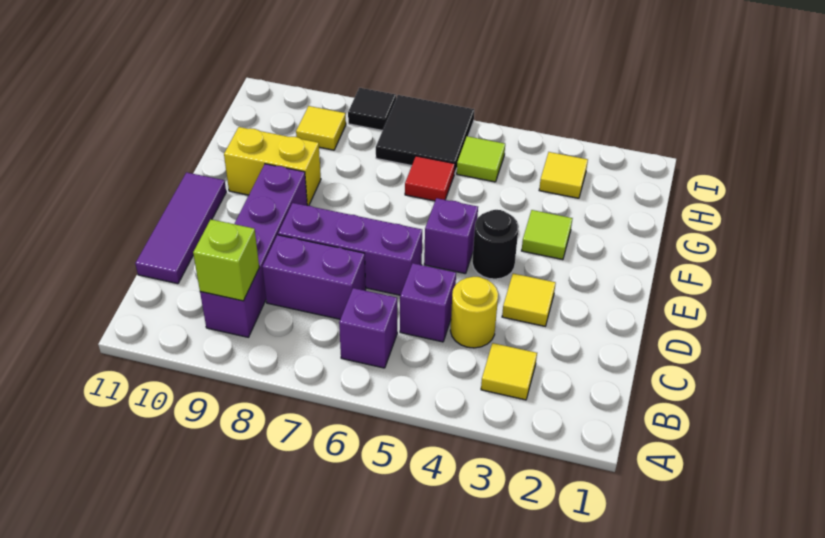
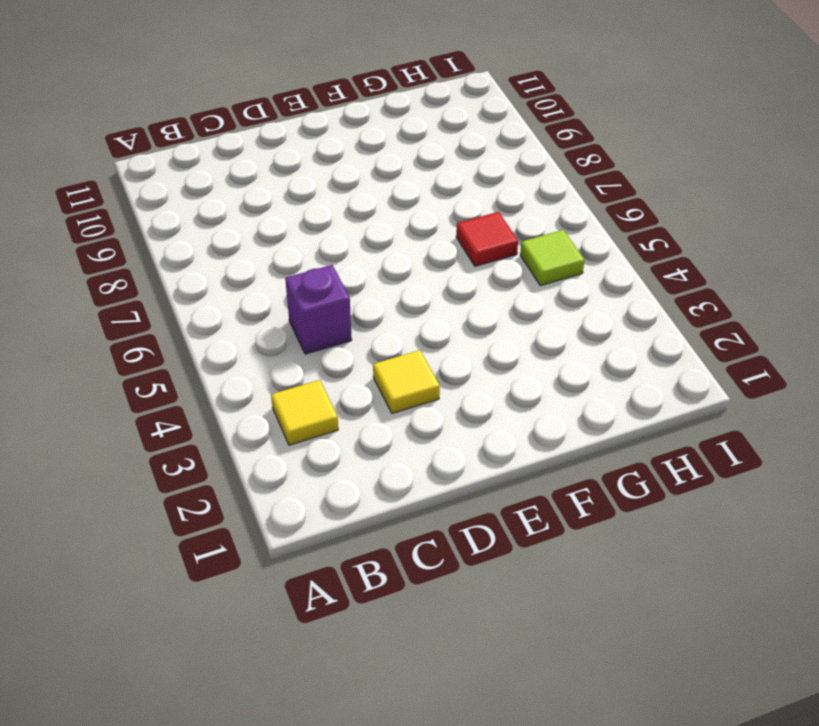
none -> purple brick B6 level 1
none -> purple brick B9:E9 level 1
none -> yellow round brick C4 level 1

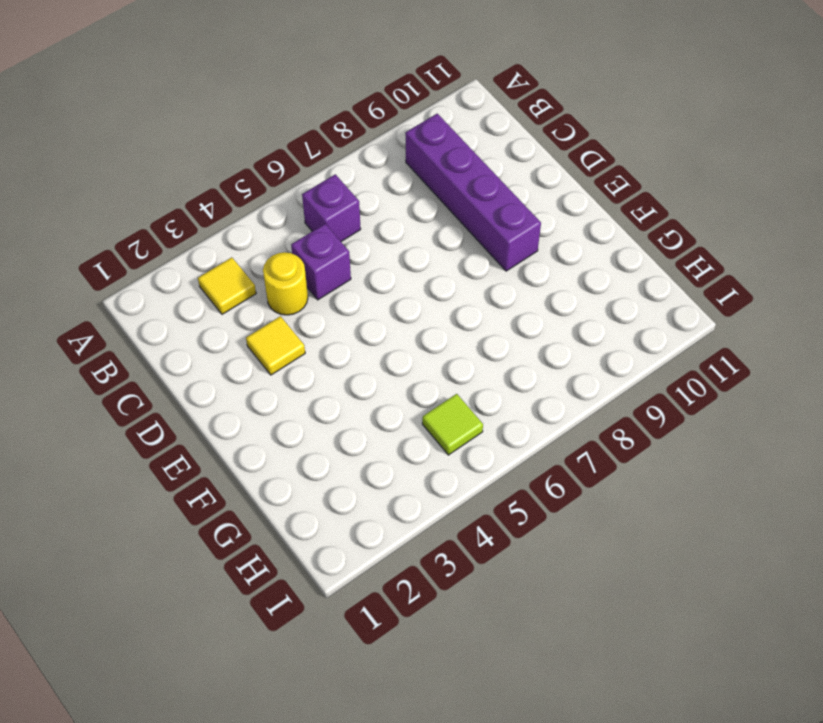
none -> purple brick C7:C8 level 1
none -> purple tile C11:E11 level 1
none -> purple brick D6:D8 level 1

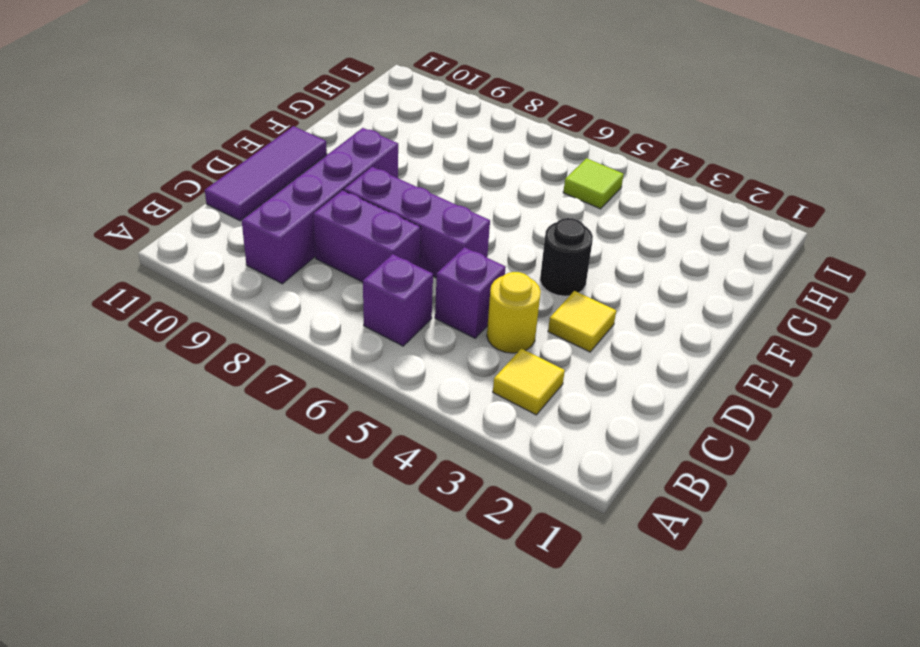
none -> purple brick E5 level 1
none -> lime tile F3 level 1
none -> yellow brick F9:F10 level 1

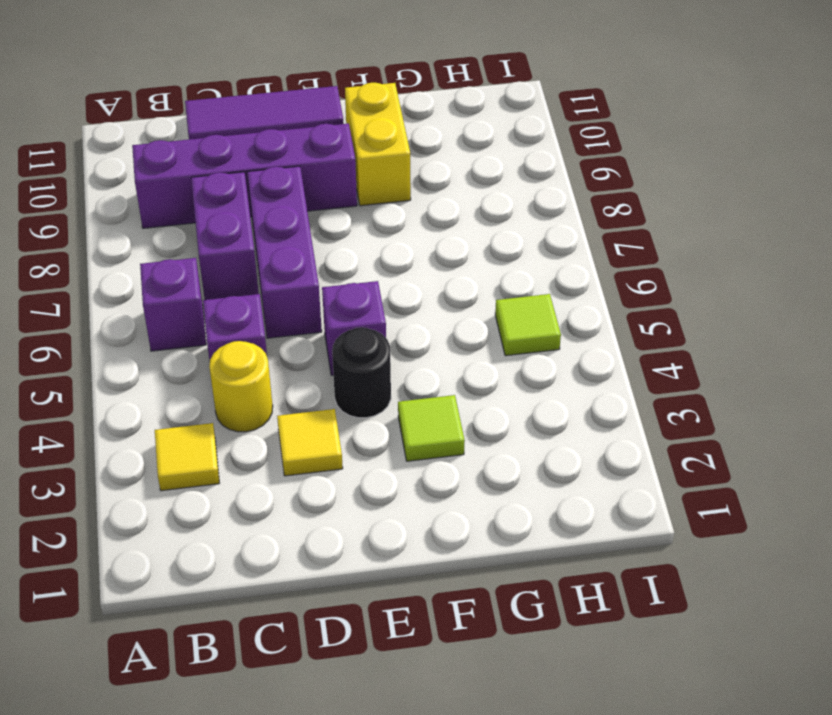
none -> red tile G6 level 1
none -> yellow tile H3 level 1
none -> black tile H6:I7 level 1

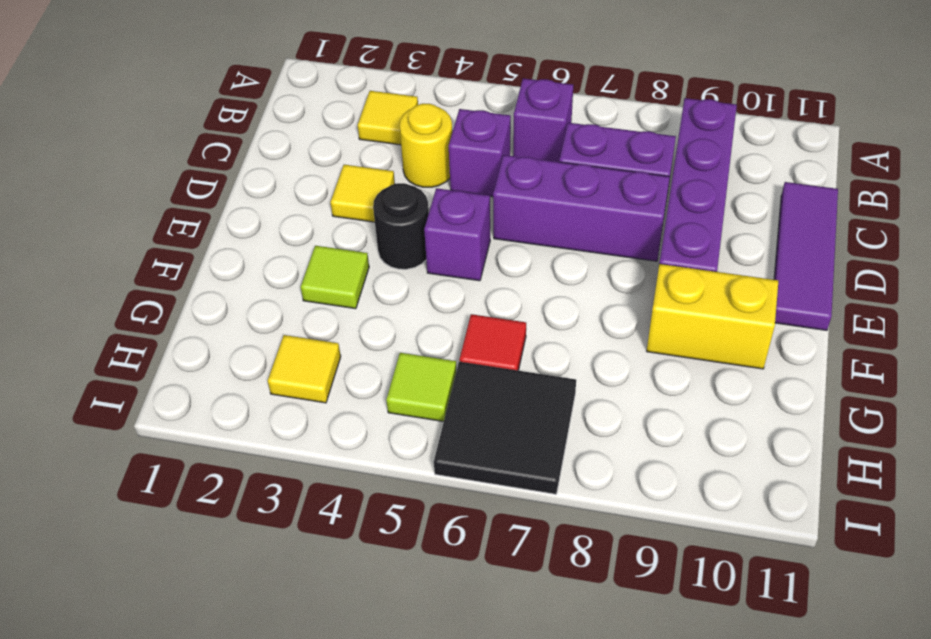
none -> yellow tile H9 level 1
none -> black tile I8 level 1
none -> lime brick B9 level 2

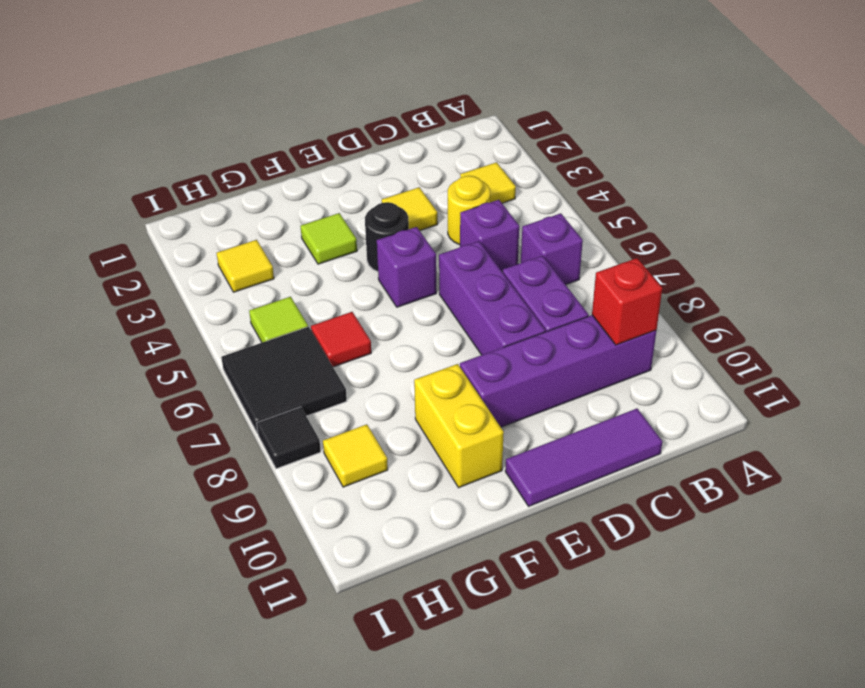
red brick B9 level 2 -> lime brick B9 level 2

